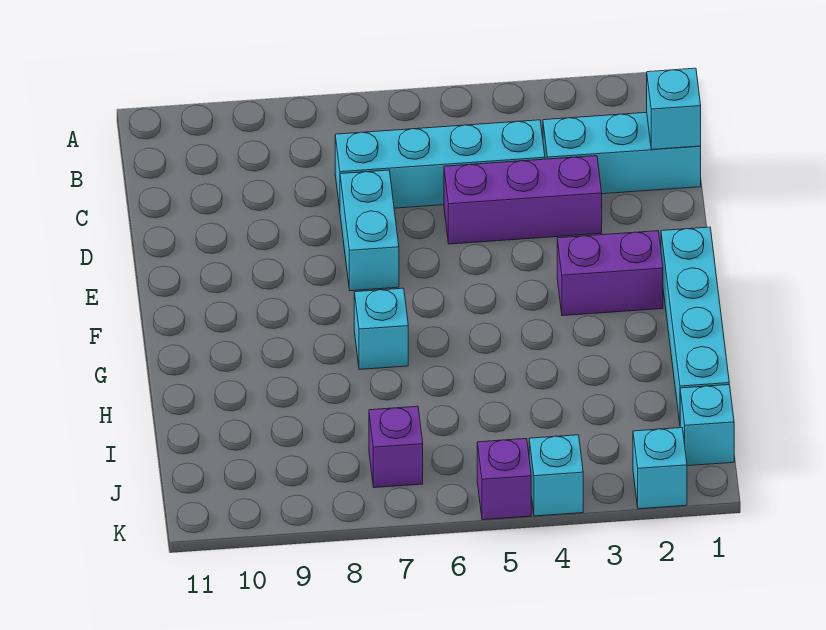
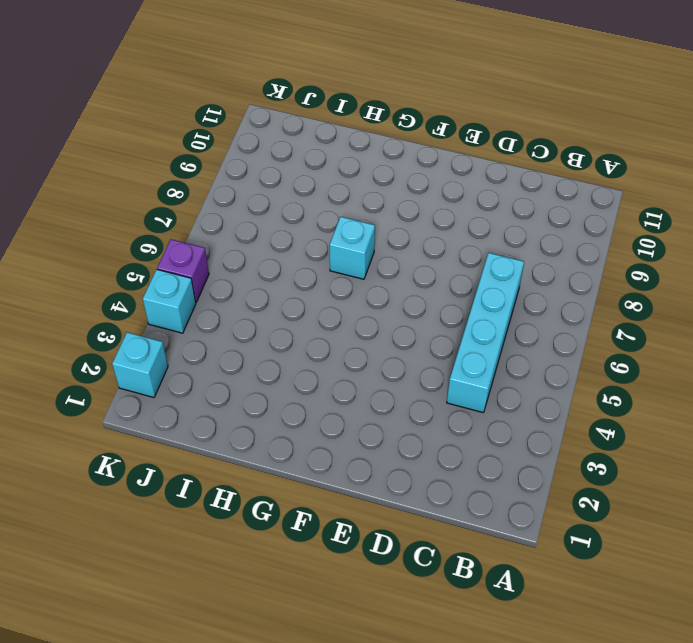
none -> cyan brick C1:C3 level 1
none -> purple brick D3:D5 level 1
none -> cyan brick D7:E7 level 1

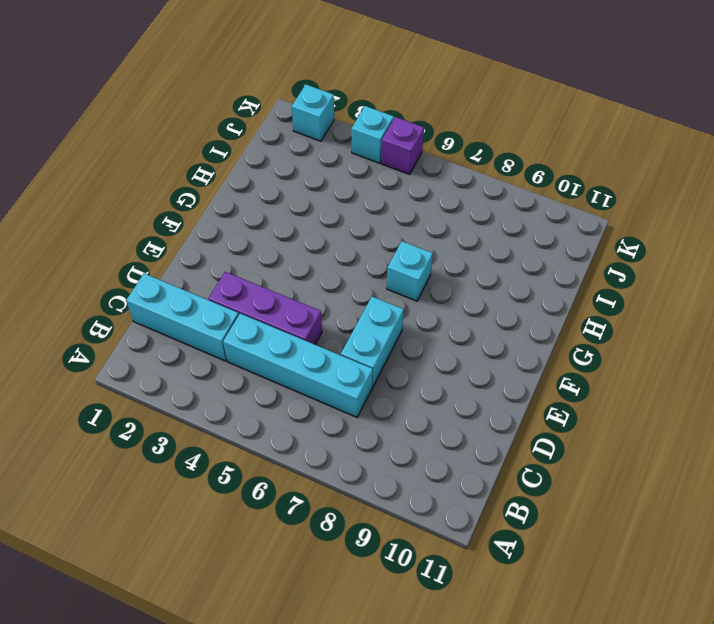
none -> cyan brick F1:I1 level 1
none -> purple brick F2:F3 level 1
none -> cyan brick J1 level 1

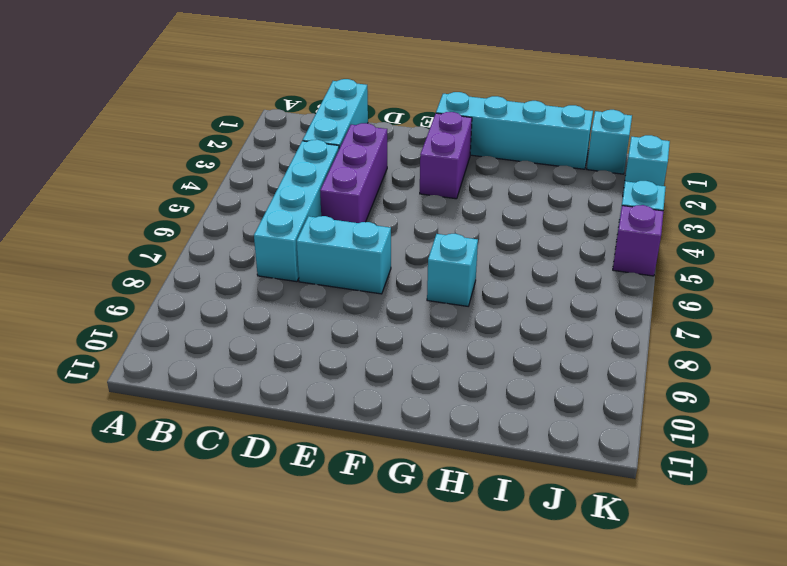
none -> purple brick J7 level 1
none -> cyan brick C1 level 2

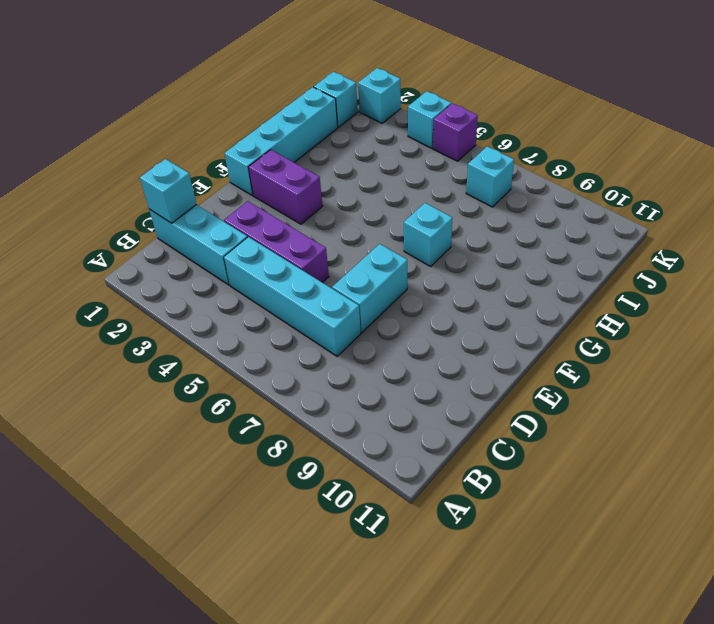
cyan brick J7 level 1 -> purple brick J7 level 1

